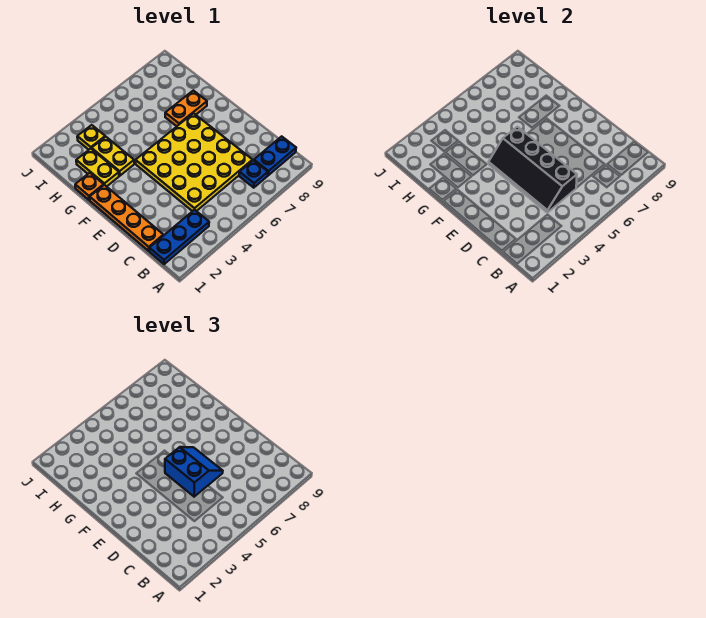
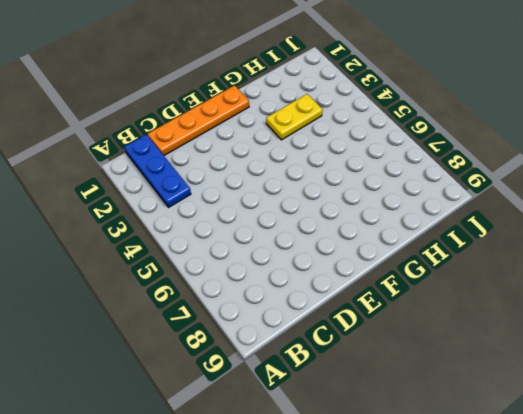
none -> blue plate B7 level 1
none -> blue plate B8:B9 level 1
none -> yellow plate C4:F7 level 1

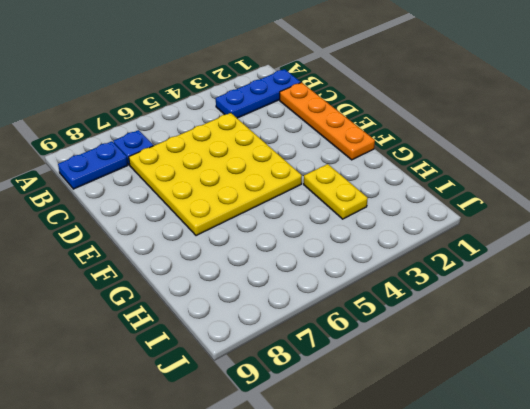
none -> orange plate G1 level 1
none -> yellow plate G2:H2 level 1
none -> orange plate G7:G8 level 1

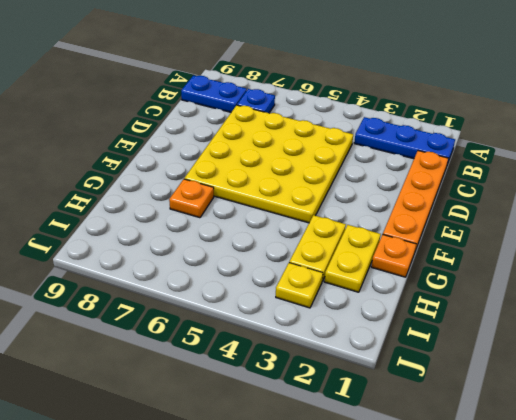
orange plate G7 level 1 -> orange plate G7:G8 level 1
none -> black slope C4:F5 level 2 top 5
none -> blue slope D5:E6 level 3 top 5

